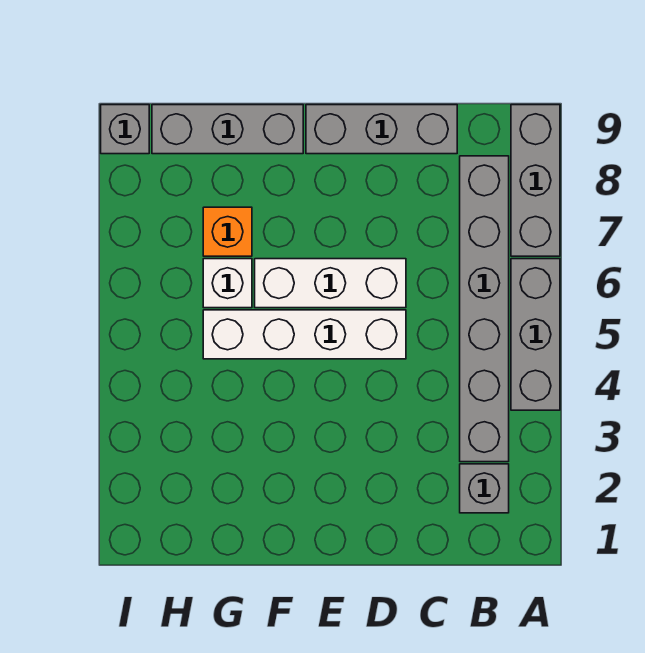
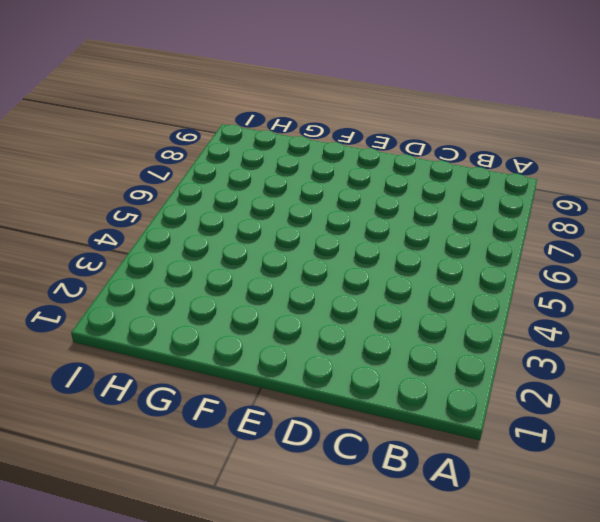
none -> grey brick A4:A6 level 1
none -> grey brick A7:A9 level 1

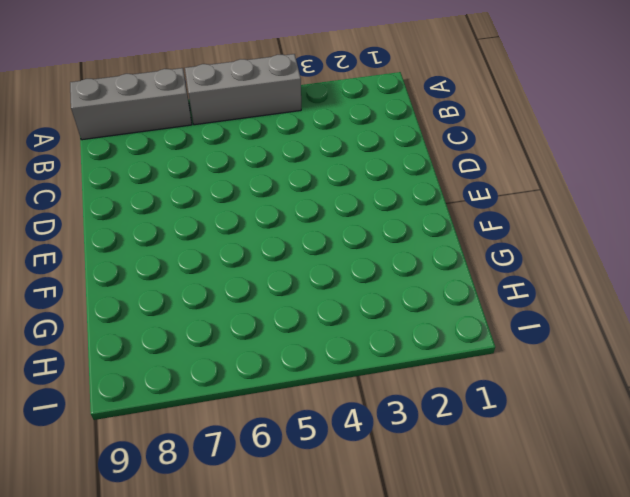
none -> grey brick B2 level 1
none -> grey brick B3:B8 level 1

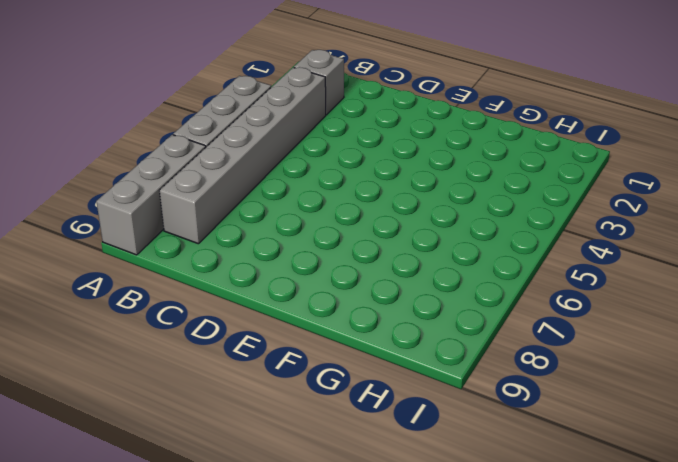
none -> grey brick C9:E9 level 1
none -> white brick D5:G5 level 1

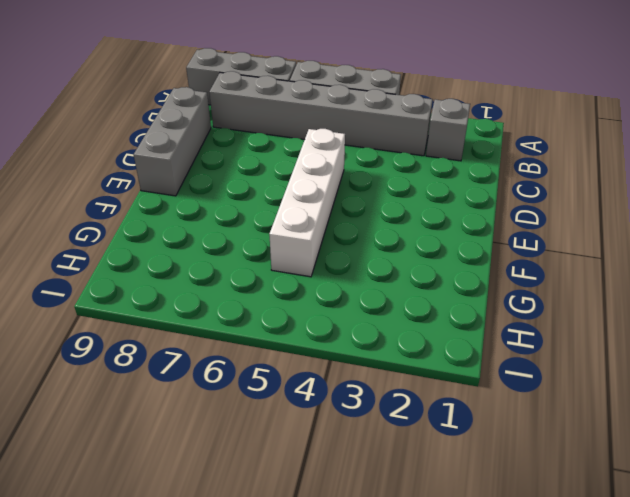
none -> white brick D6:F6 level 1
none -> grey brick F9:H9 level 1

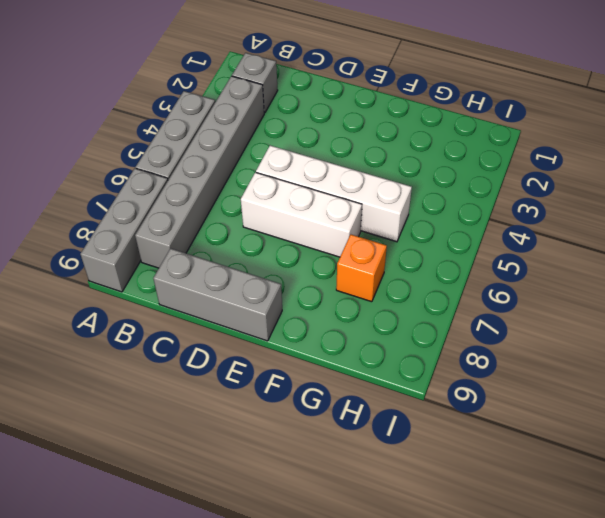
none -> grey brick F9:H9 level 1
none -> white brick G6 level 1

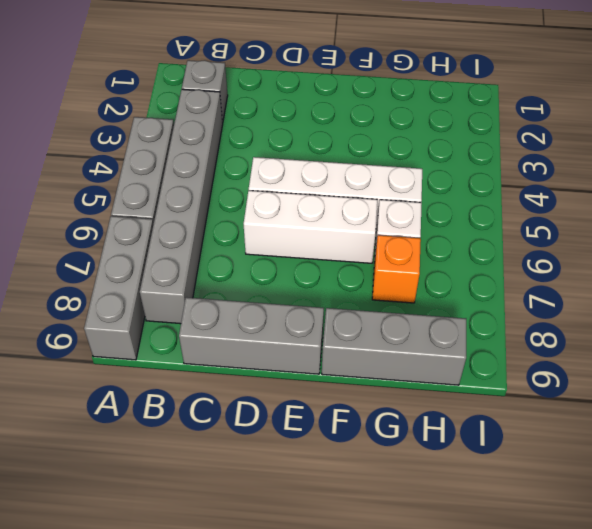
none -> grey brick I9 level 1

